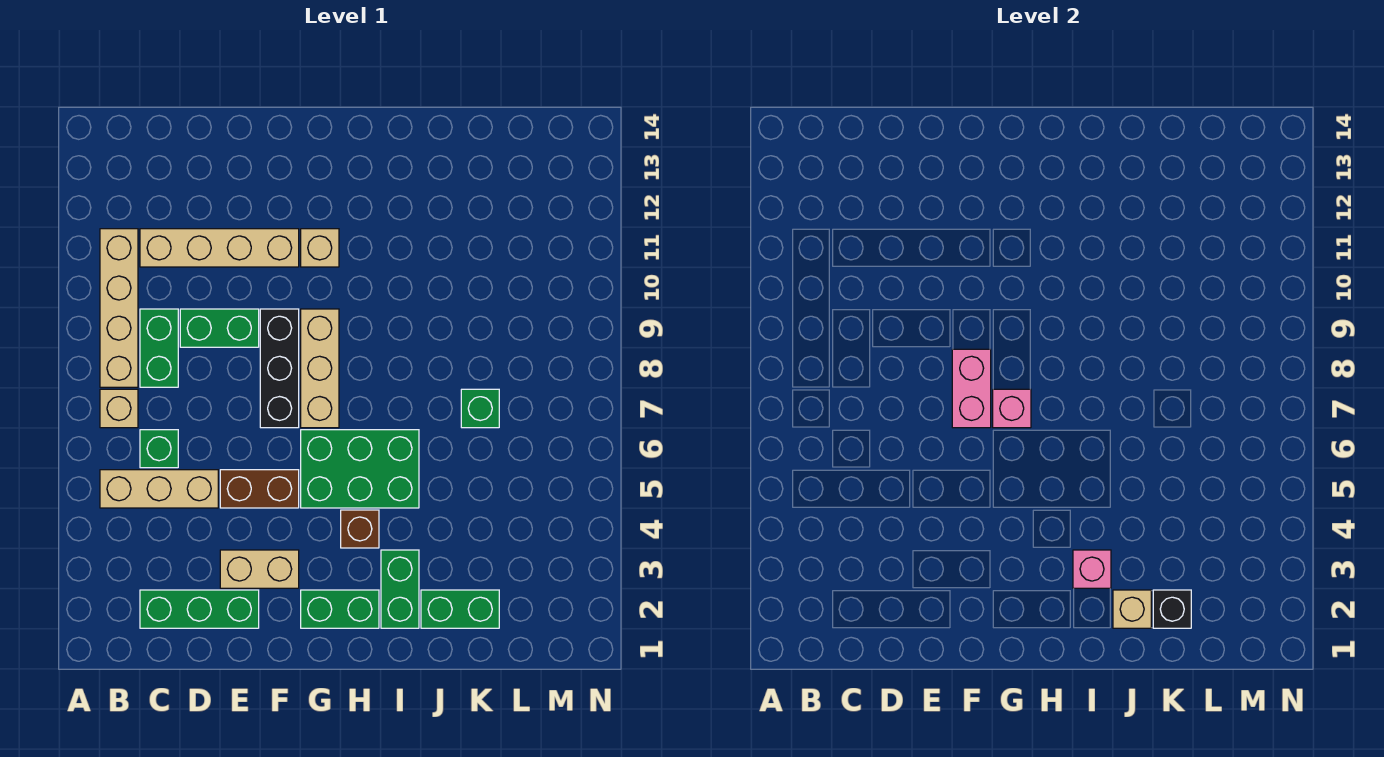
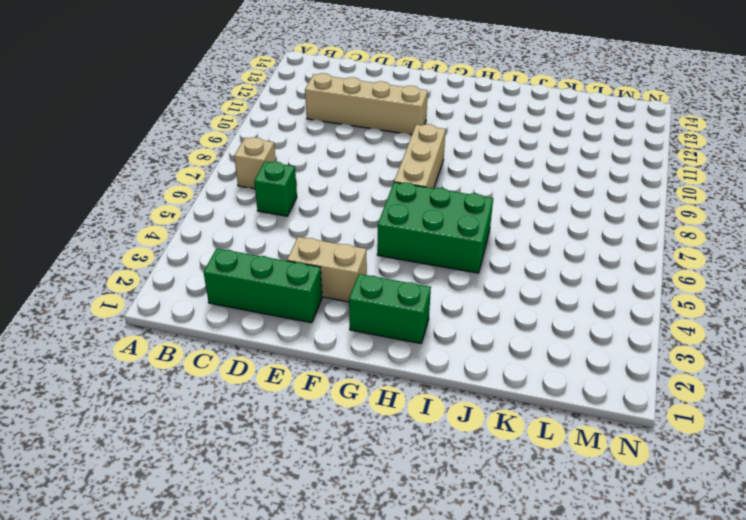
none -> tan brick B5:D5 level 1
none -> tan brick B8:B11 level 1
none -> green brick C8:C9 level 1

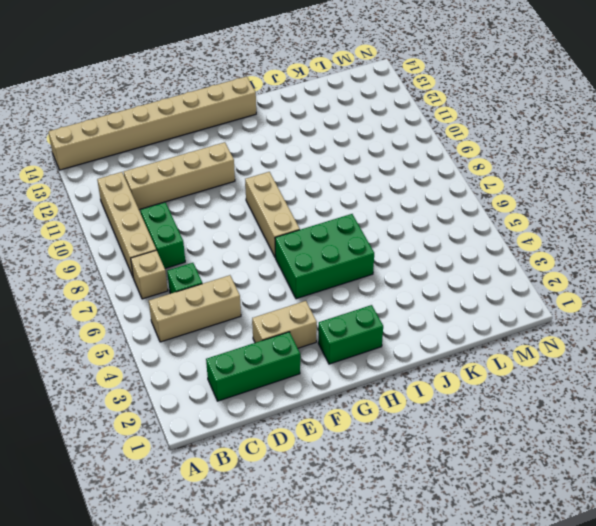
tan brick A14:H14 level 1 -> none
none -> green brick D9:E9 level 1
none -> brown brick E5:F5 level 1
none -> black brick F7:F9 level 1

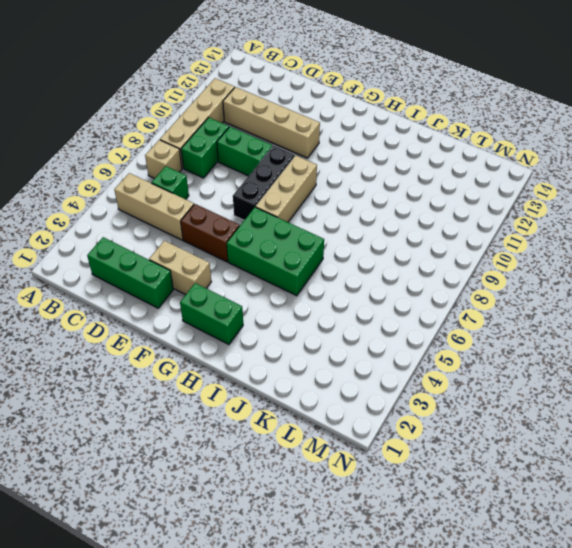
none -> tan brick G11 level 1
none -> brown brick H4 level 1
none -> green brick I2:I3 level 1

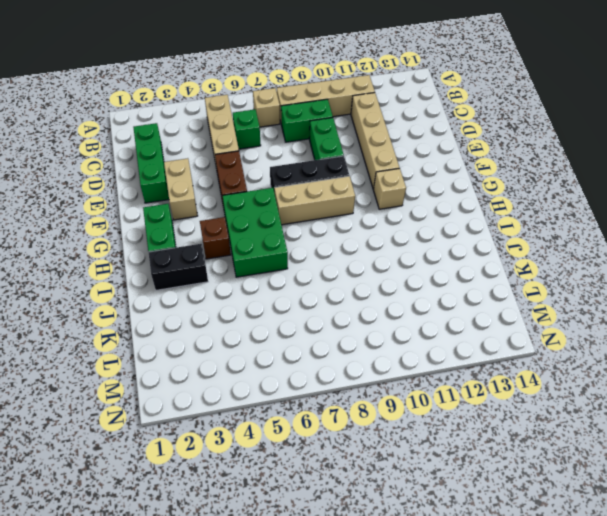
black brick I2:I3 level 1 -> green brick I2:I3 level 1
none -> green brick J2:K2 level 1
none -> green brick K7 level 1
none -> pink brick F7:F8 level 2

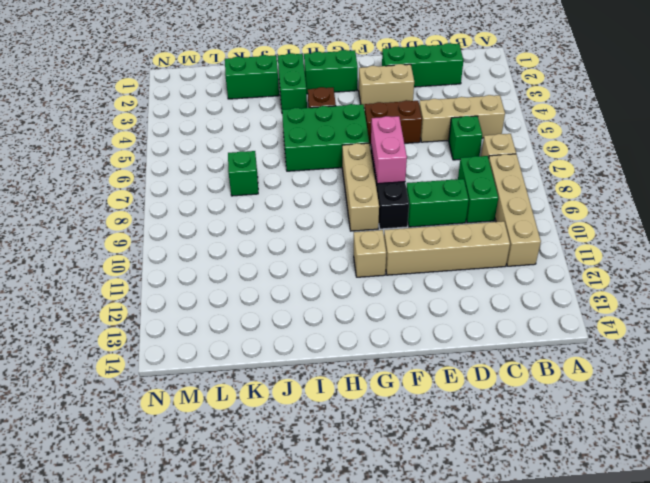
none -> pink brick G7 level 2
none -> pink brick I3 level 2
none -> tan brick J2 level 2

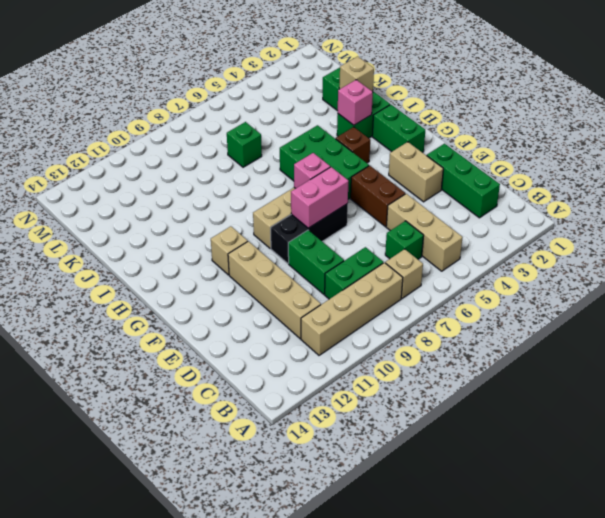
none -> black brick K2 level 2

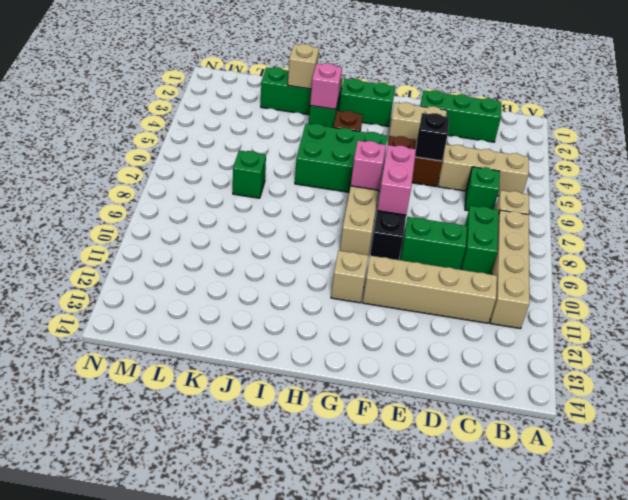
black brick E5 level 2 -> black brick K2 level 2

